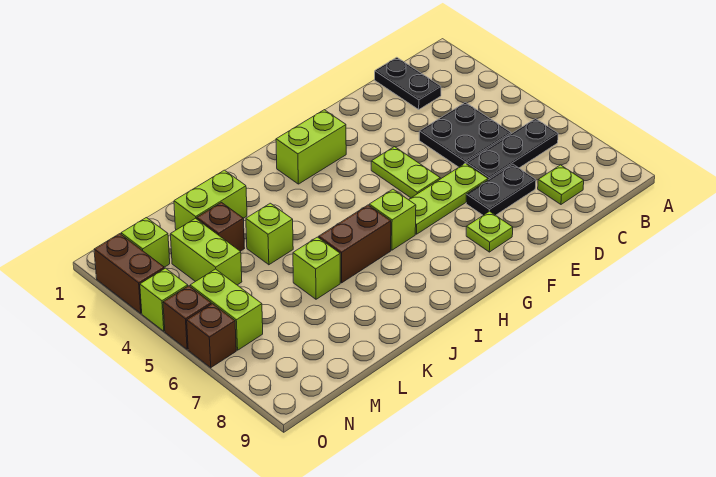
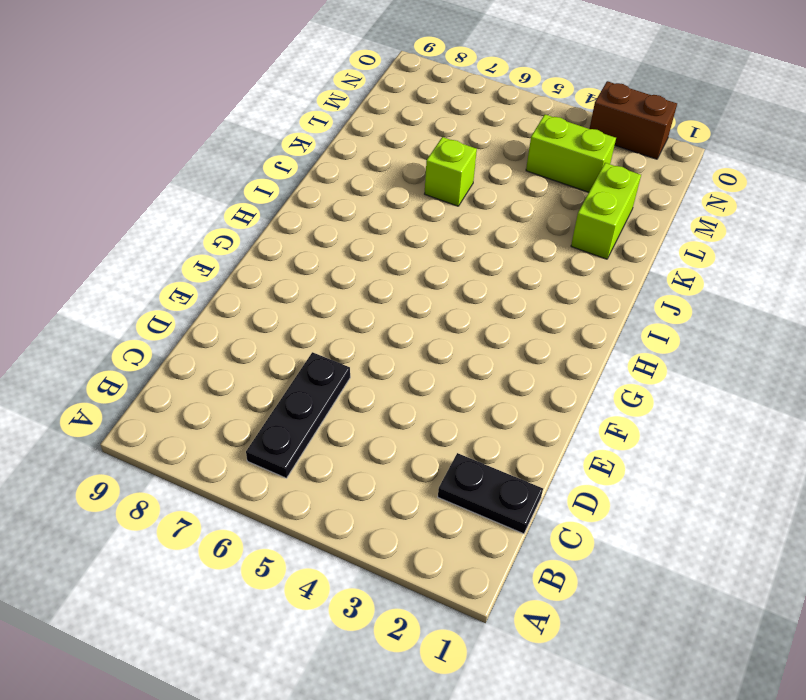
none -> black plate C4:D5 level 1
none -> lime plate C8 level 1
none -> black plate D7:E7 level 1

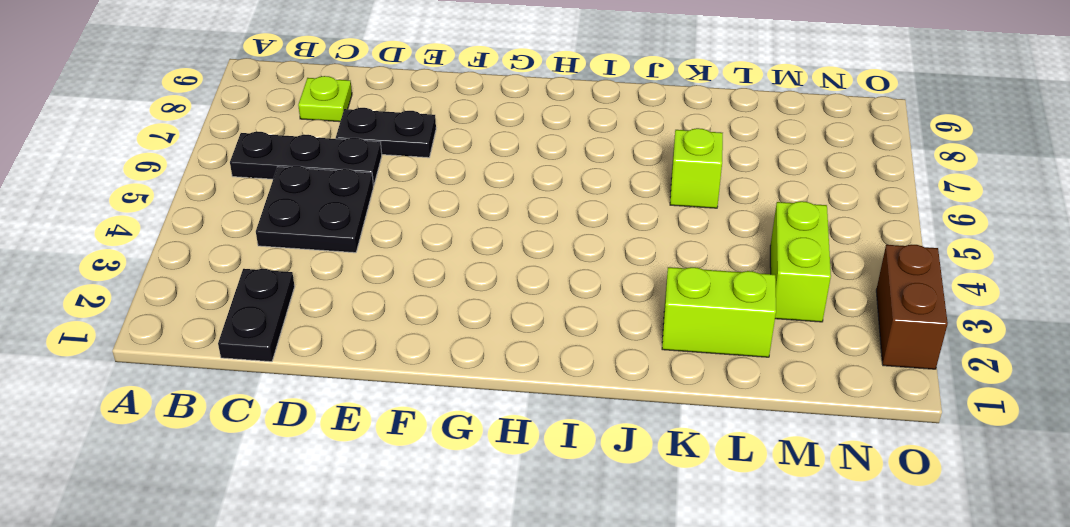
none -> lime plate E6:G6 level 1
none -> lime plate F4:F5 level 1
none -> lime plate F8 level 1

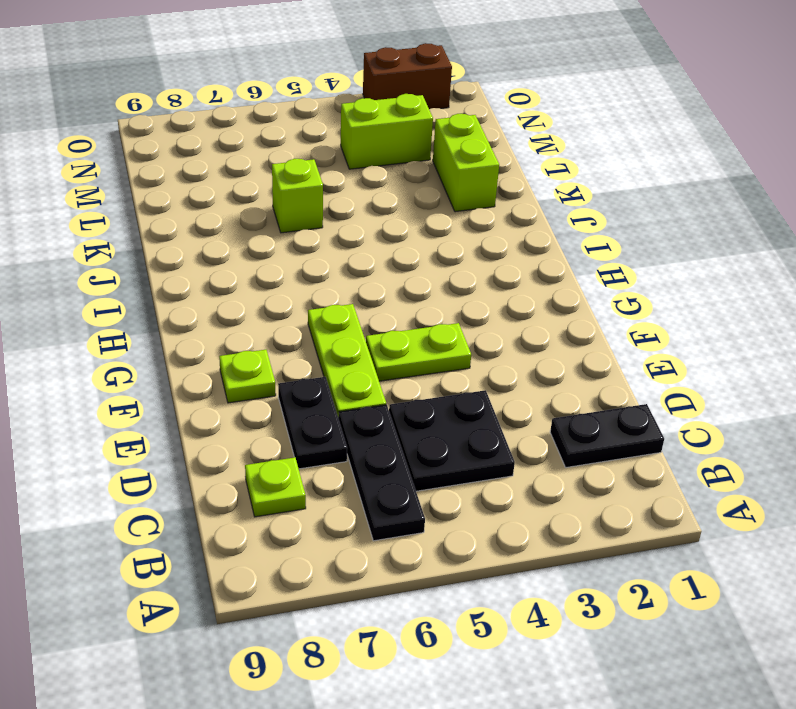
none -> lime brick G2:H2 level 1
none -> lime brick H6 level 1
none -> brown brick I6:J6 level 1

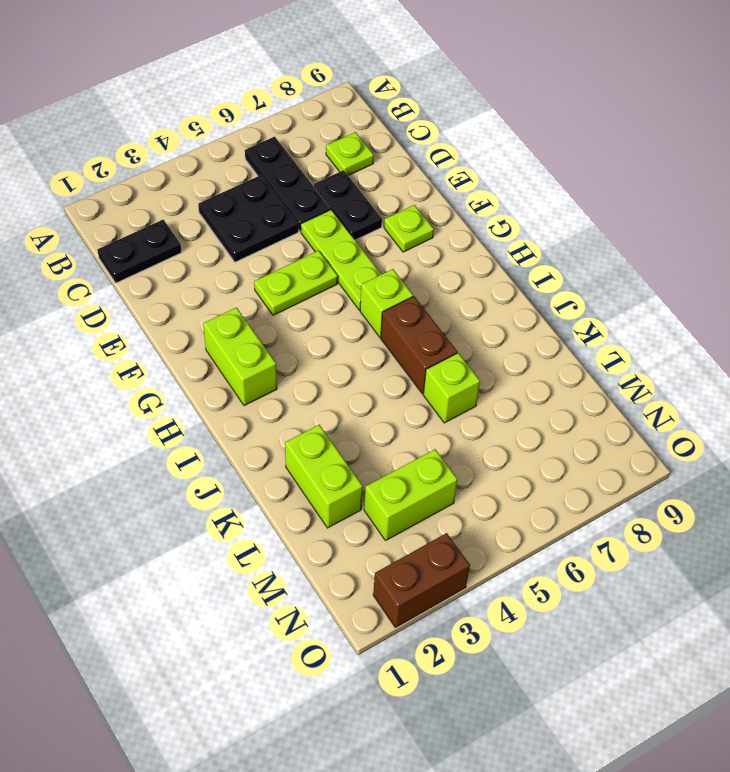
none -> lime brick K4 level 1
none -> brown brick L3 level 1
none -> lime brick N2 level 1

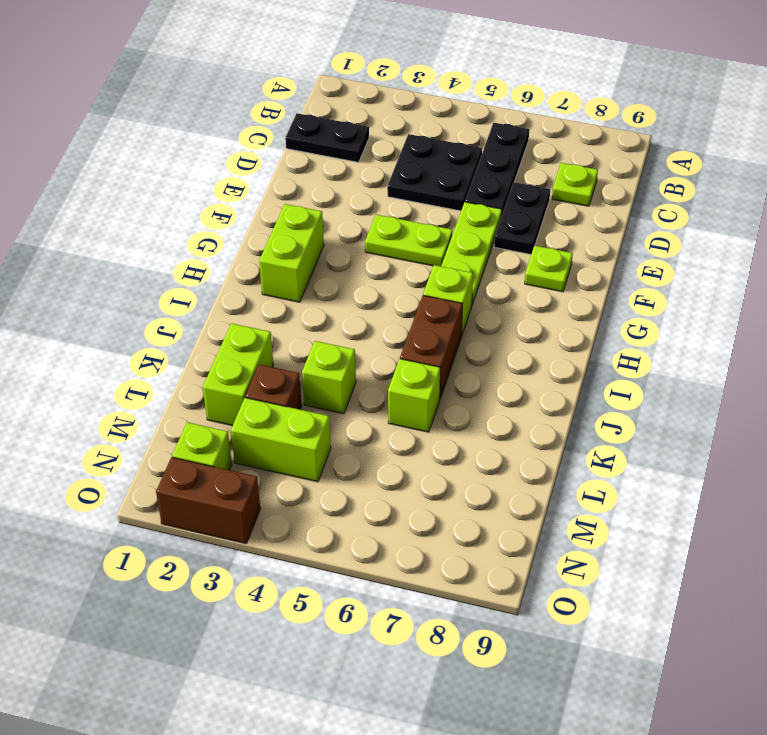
none -> lime brick N5:N6 level 1
none -> lime brick O4 level 1
none -> brown brick O5 level 1

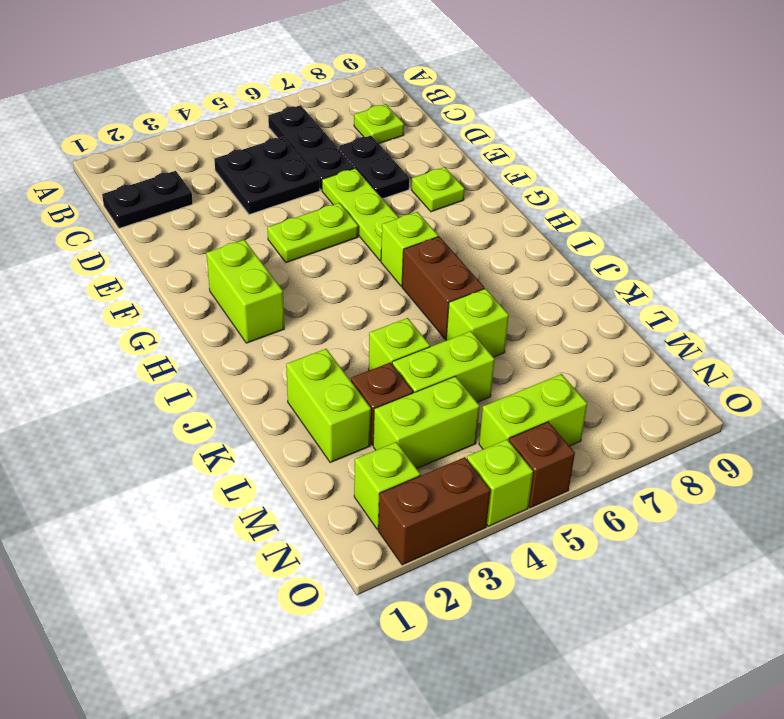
lime brick L4:L5 level 1 -> none
none -> brown brick O6 level 1

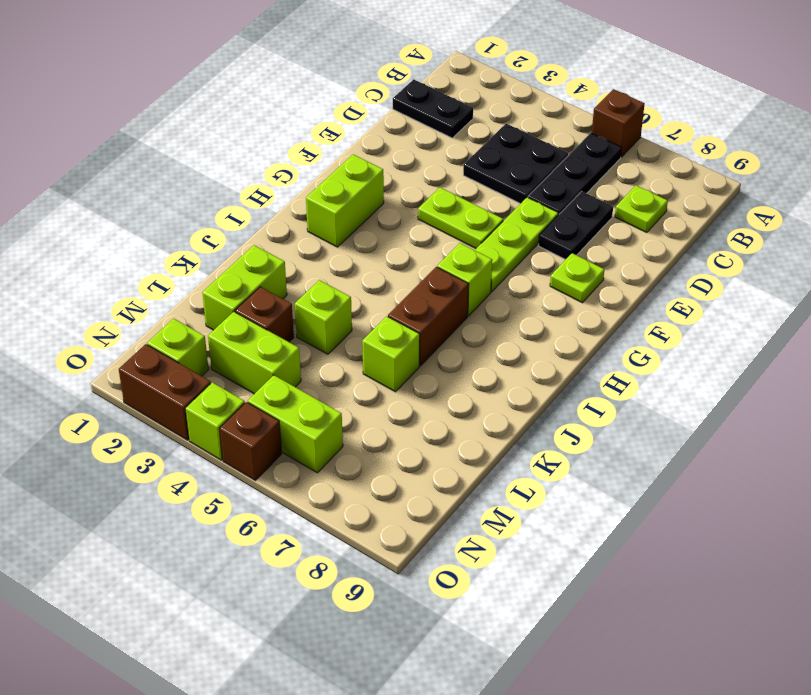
brown brick A6 level 1 -> brown brick O6 level 1

